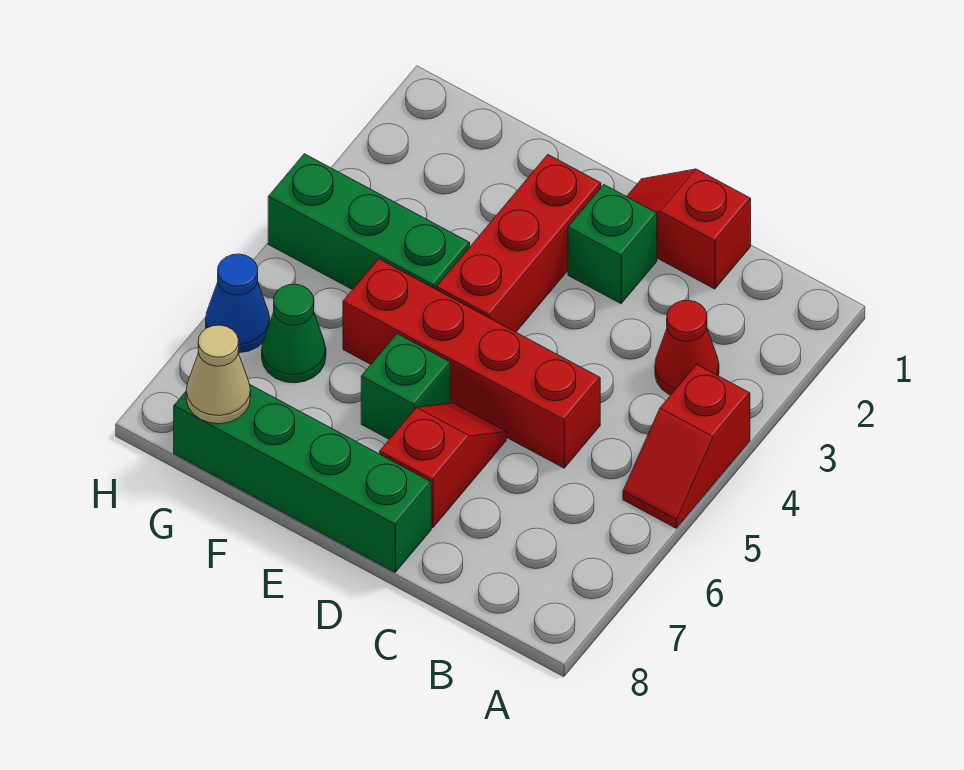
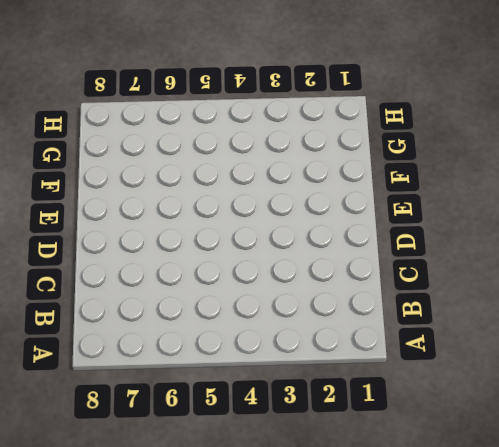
none -> red slope A4:A5 level 1 top 4
none -> red cone B3 level 1
none -> red slope C1:D1 level 1 top C

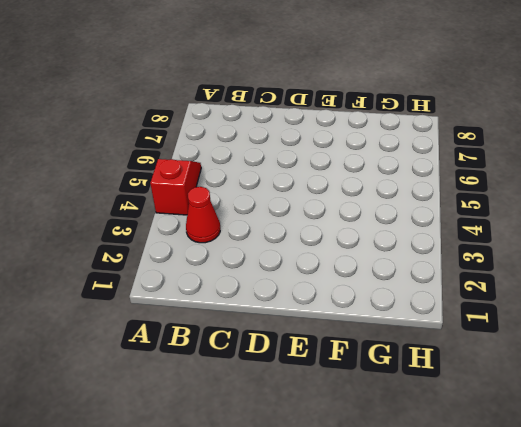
none -> red slope C1:D1 level 1 top C
none -> red brick C5:F5 level 1
none -> green brick D2 level 1

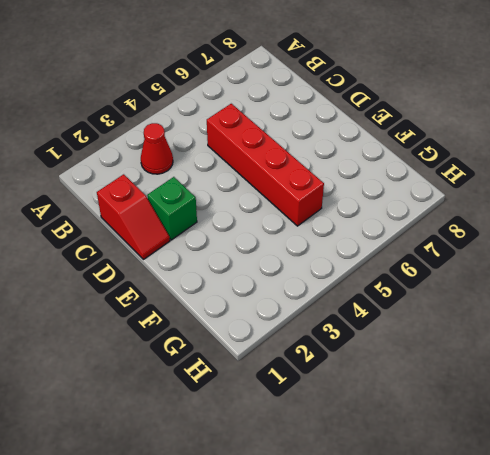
none -> red slope A4:A5 level 1 top 4
none -> red slope D6:D7 level 1 top 7
none -> green brick D8:G8 level 1

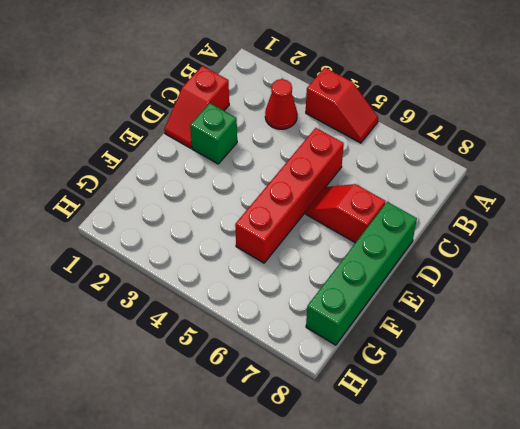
none -> red brick E2:E4 level 1
none -> green brick E6 level 1
none -> green brick F4:H4 level 1

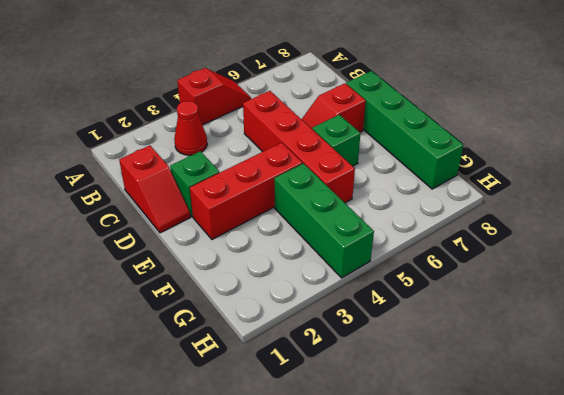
none -> green cone G6 level 1
none -> blue cone H6 level 1
none -> tan cone G8 level 2

